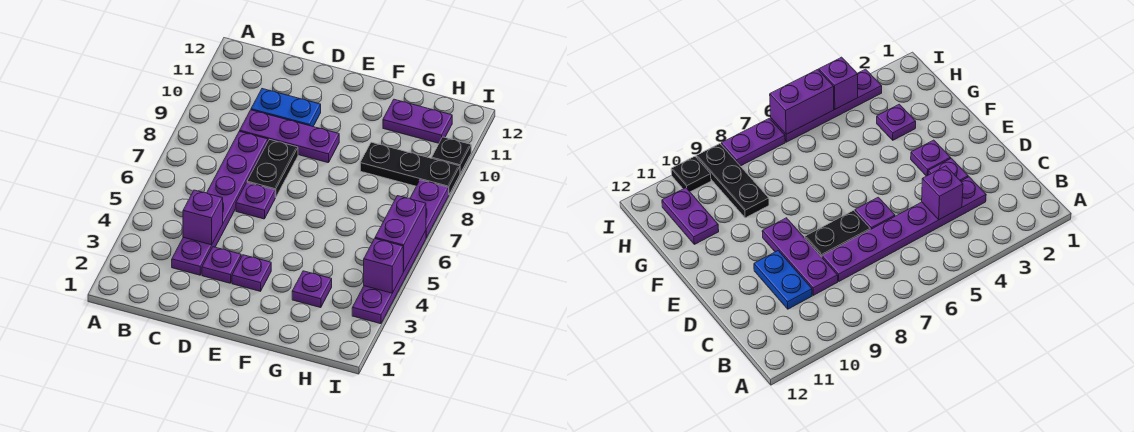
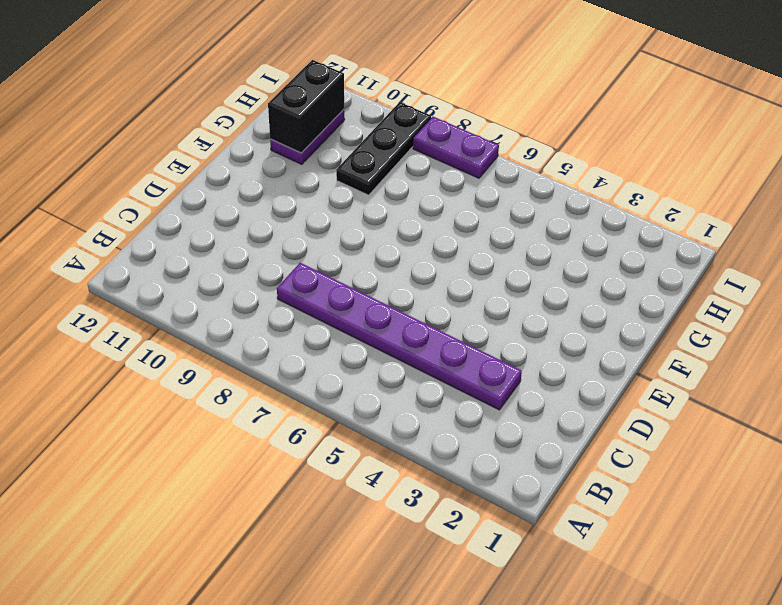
black brick G11:H11 level 2 -> none
none -> purple plate C9:E9 level 1
none -> blue plate C10:D10 level 1
none -> purple plate D3 level 1

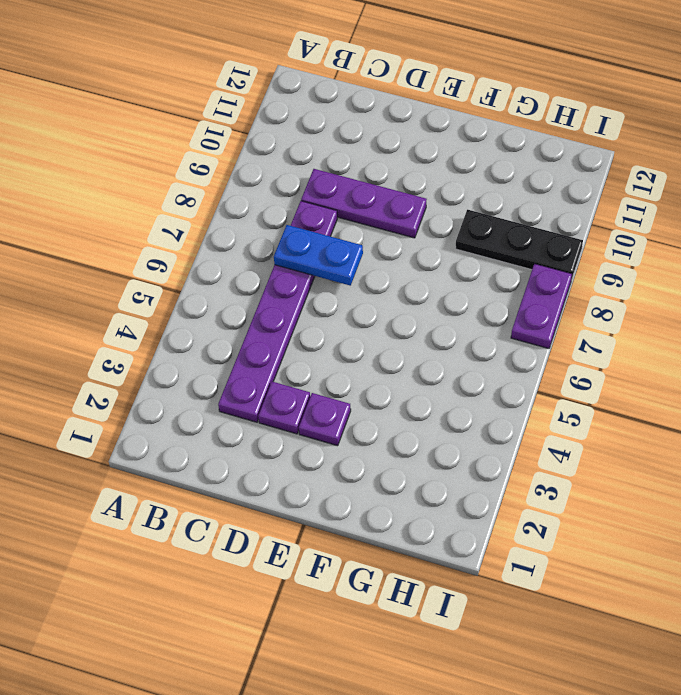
blue plate C7:D7 level 2 -> blue plate C10:D10 level 1
none -> purple plate D6 level 1
none -> black plate D7:D8 level 1
none -> purple plate G3 level 1

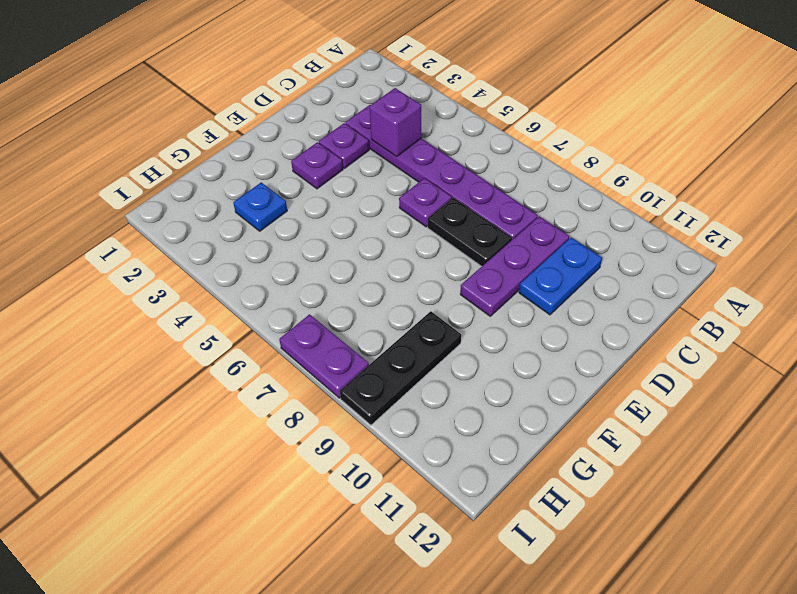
blue plate G3 level 1 -> purple plate G3 level 1
none -> purple plate G11:H11 level 1
none -> purple plate I3:I6 level 1
none -> black plate I10 level 1

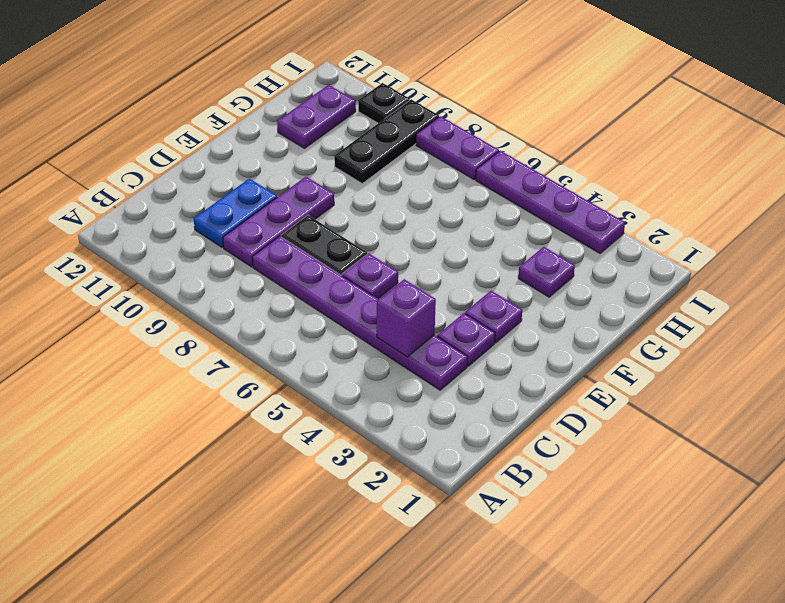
none -> purple brick I4 level 2
none -> purple brick I5:I6 level 2

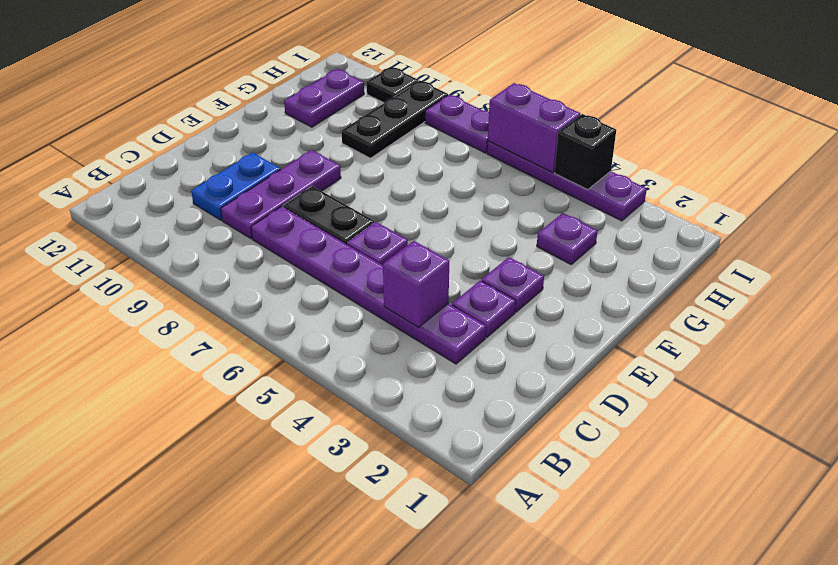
black brick I4 level 2 -> purple brick I4 level 2

